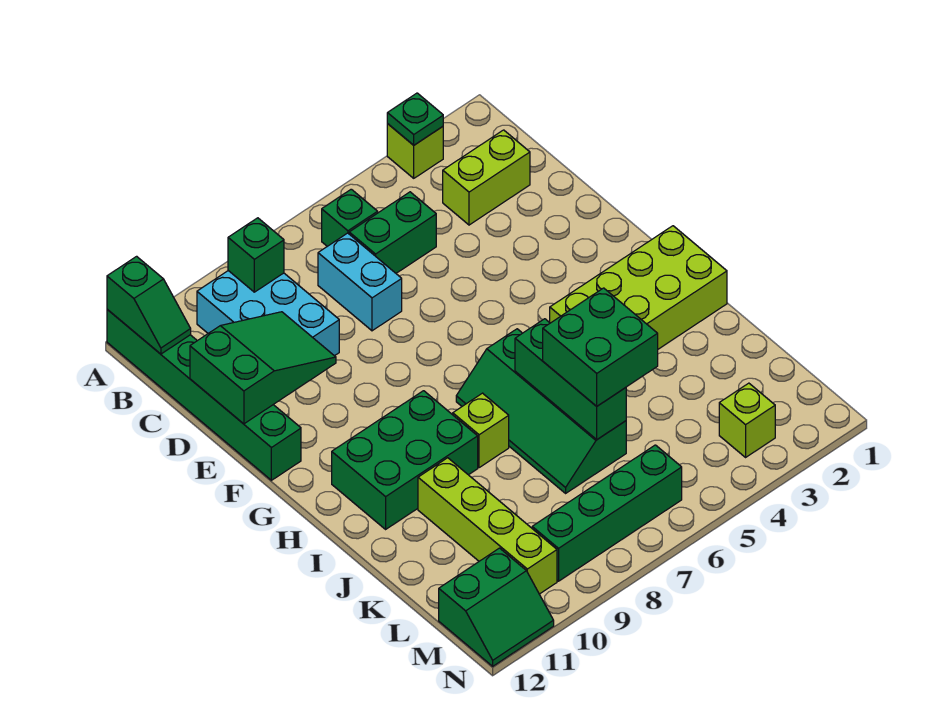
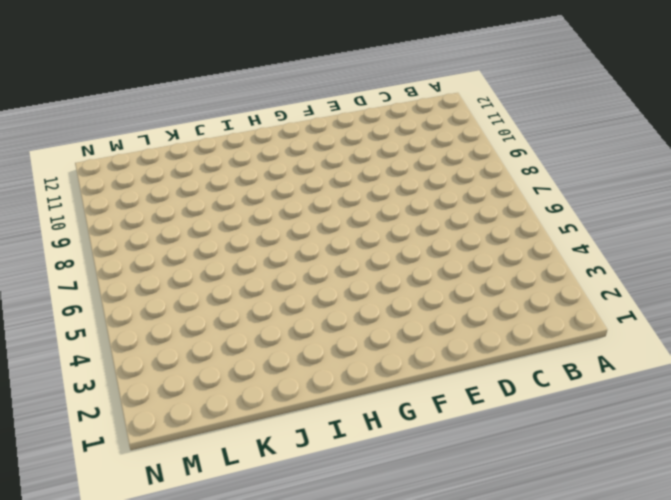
none -> lime brick A3 level 1
none -> green brick A12:F12 level 1
none -> green brick B6 level 1

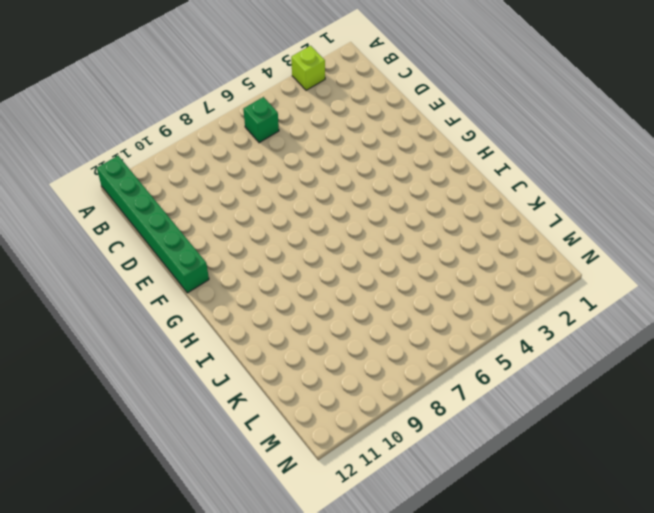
none -> cyan brick B9:D10 level 1
none -> lime brick C2:C3 level 1
none -> green brick C5:C6 level 1

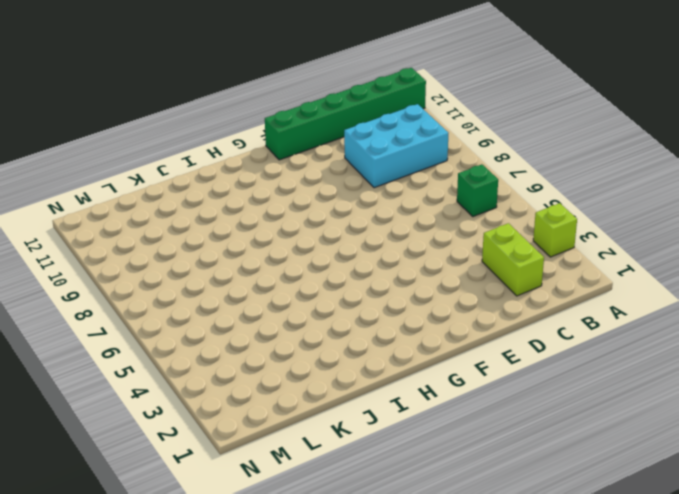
none -> green brick C5:C6 level 1
none -> cyan brick C7:D7 level 1
none -> lime brick H1:I4 level 1

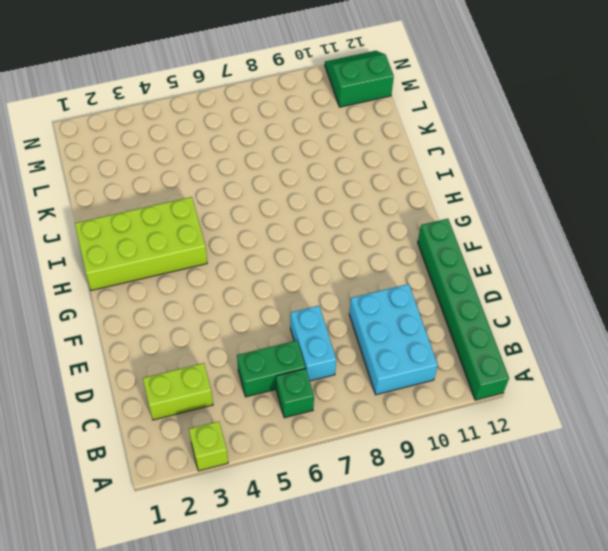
none -> green slope H6:K7 level 1 top 6
none -> green brick H9:I11 level 1
none -> lime brick I8 level 1

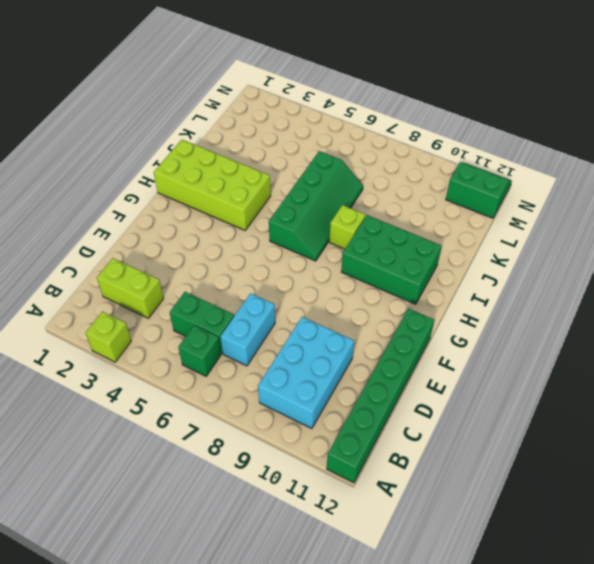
none -> lime brick J10:M10 level 1
none -> lime brick M3 level 1
none -> green brick M6:M9 level 1

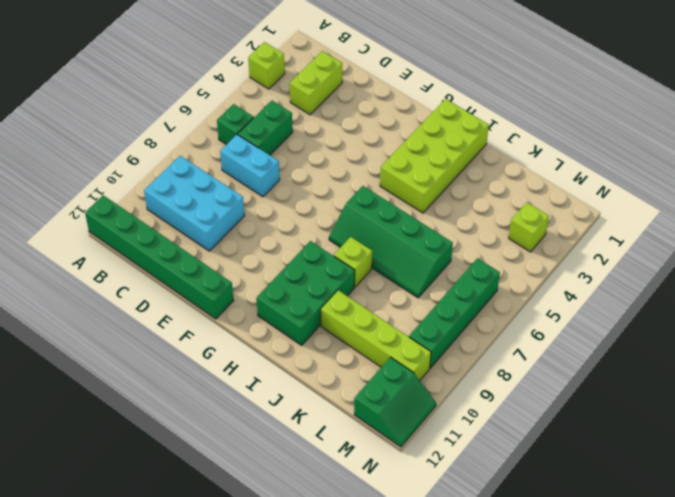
none -> green plate A3 level 2
none -> green slope A12:B12 level 2 top A
none -> green brick B9 level 2

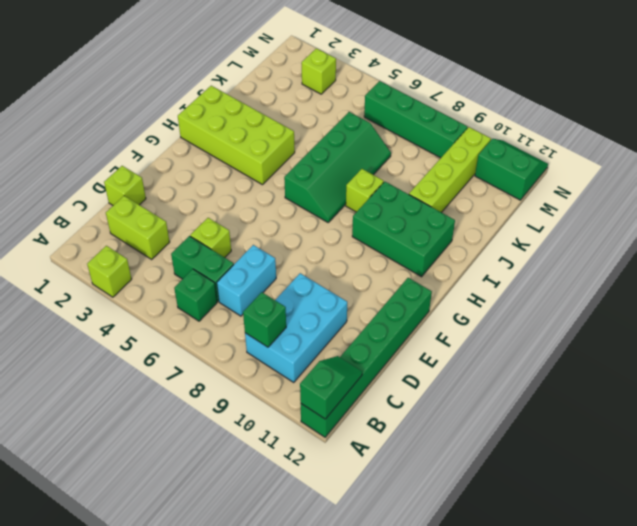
lime brick D1 level 1 -> none
lime brick D5 level 1 -> none
none -> green plate A3 level 2
none -> green slope D10:E12 level 2 top 12
none -> green brick I6:K6 level 2

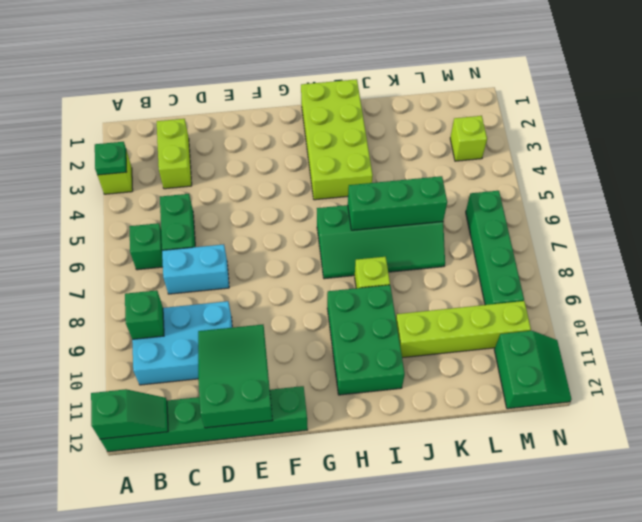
none -> green brick J5:K6 level 3

